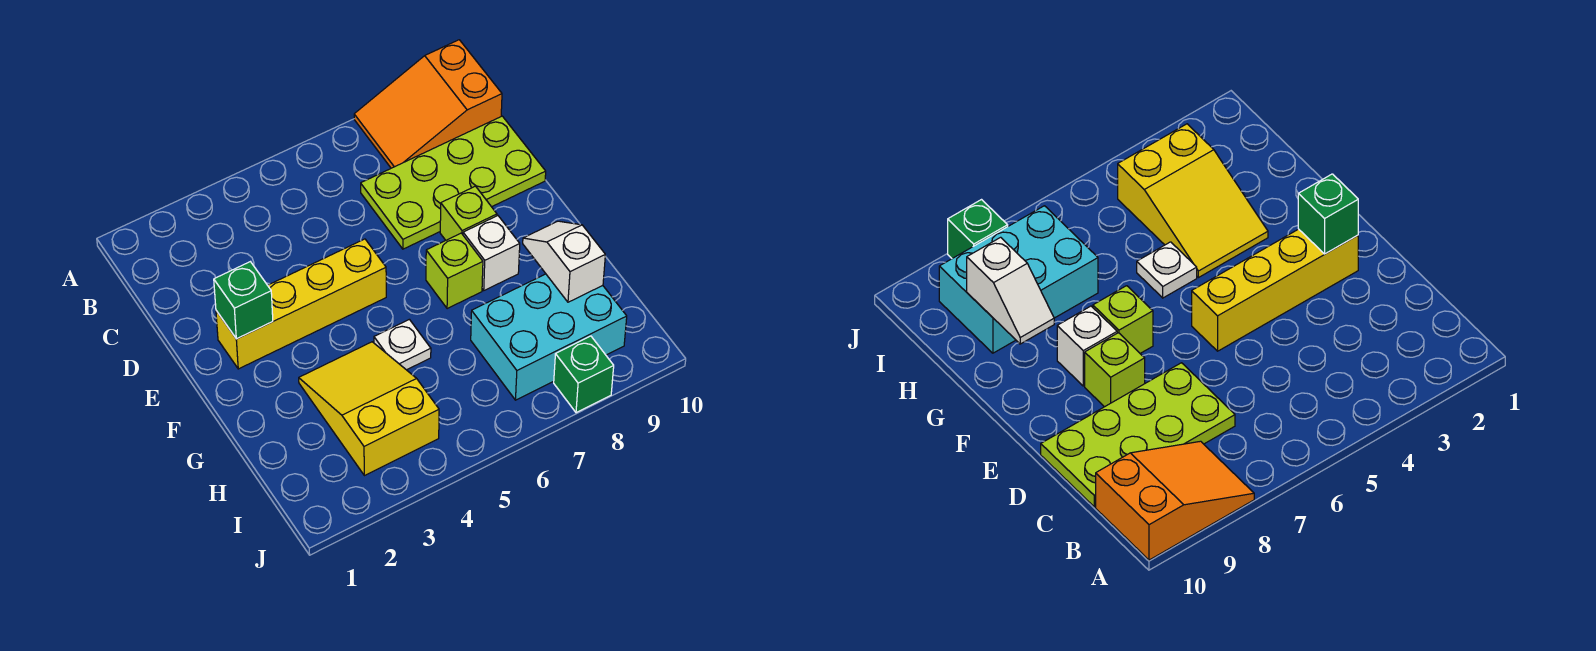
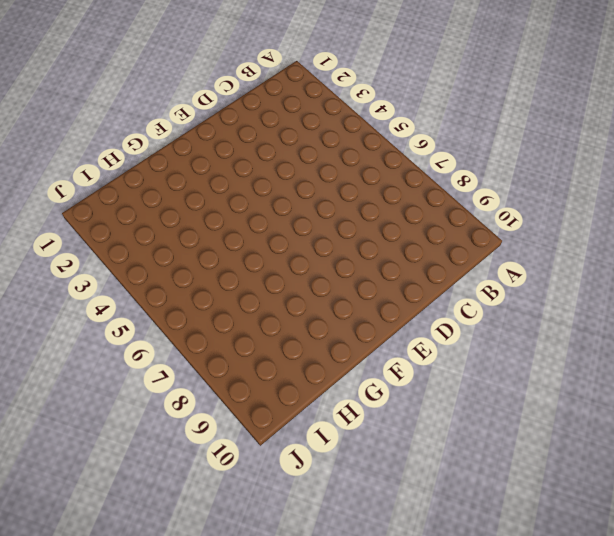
none -> orange slope A8:B10 level 1 top 10
none -> lime plate C7:D10 level 1
none -> yellow brick E2:E5 level 1

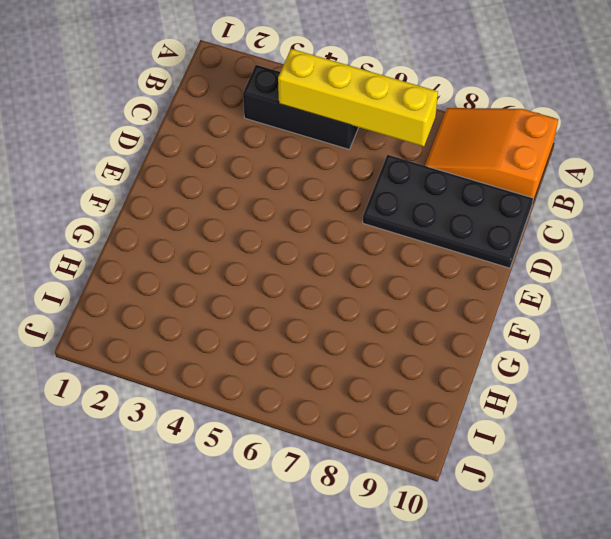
black brick B3:B5 level 1 -> none
yellow brick B4:B7 level 2 -> yellow brick E2:E5 level 1
black plate C7:D10 level 1 -> lime plate C7:D10 level 1
none -> lime brick E8 level 1
none -> lime brick F7 level 1
none -> white brick F8 level 1

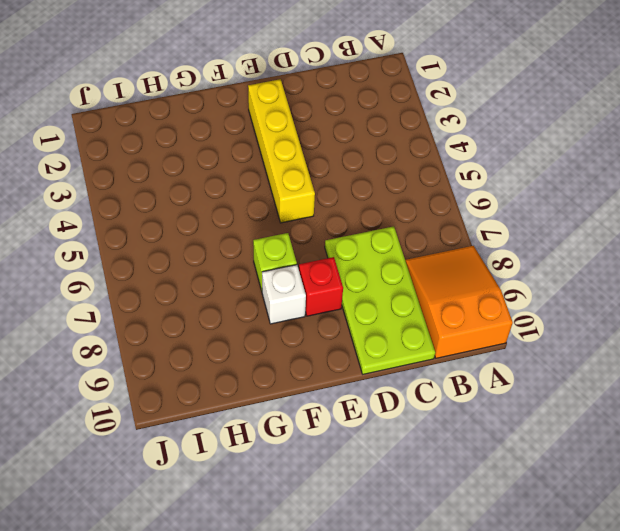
red brick E8 level 1 -> lime brick E8 level 1
none -> yellow slope G3:I4 level 1 top I
none -> white plate G5 level 1
none -> cyan brick H7:I9 level 1

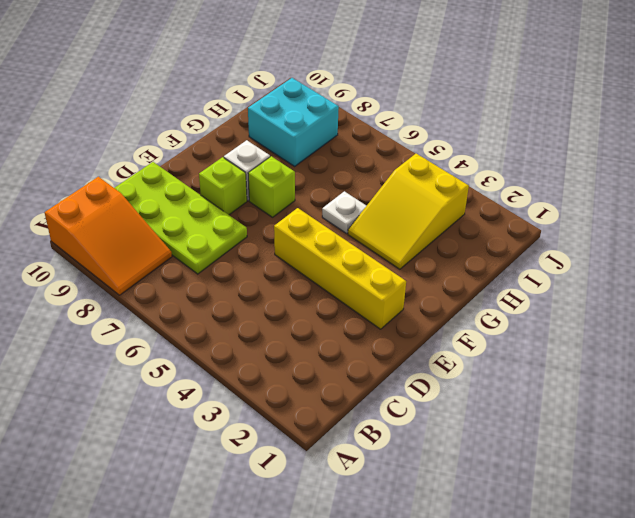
cyan brick H8:I9 level 1 -> cyan brick H7:I9 level 1
none -> green brick J8 level 1
none -> green brick E2 level 2
none -> white slope G9:H9 level 2 top H

